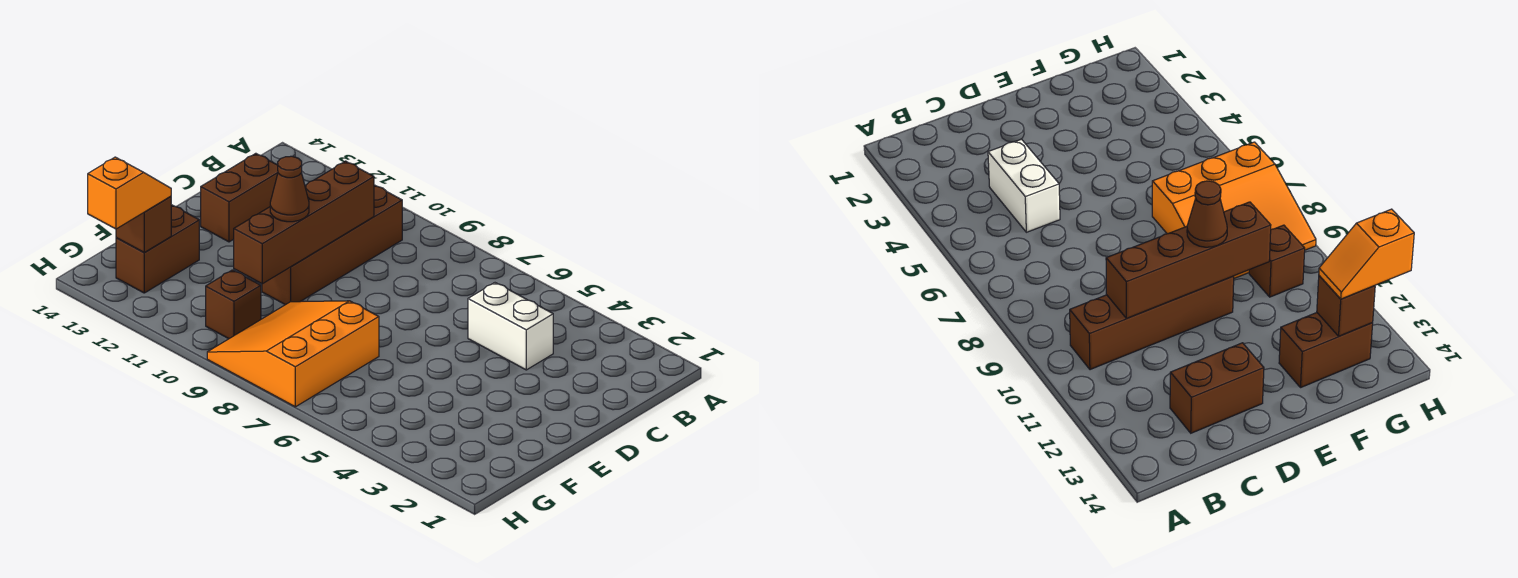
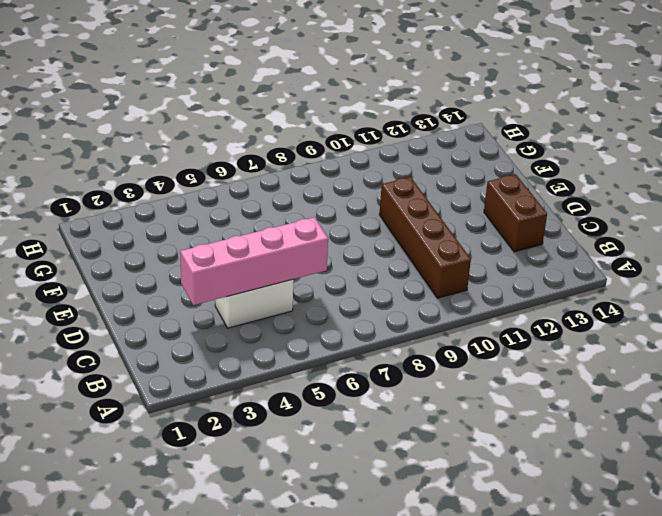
pink brick C3:C6 level 2 -> none
none -> orange slope F7:H9 level 1 top 7
none -> brown brick F13:G13 level 1

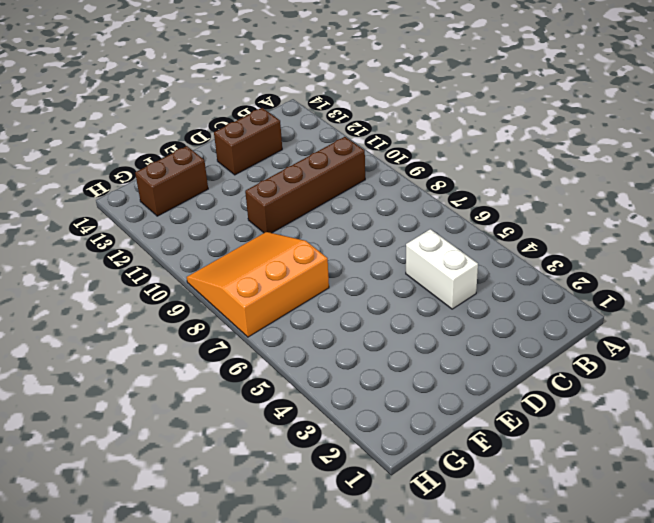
none -> brown brick G10 level 1
none -> brown brick C10:F10 level 2

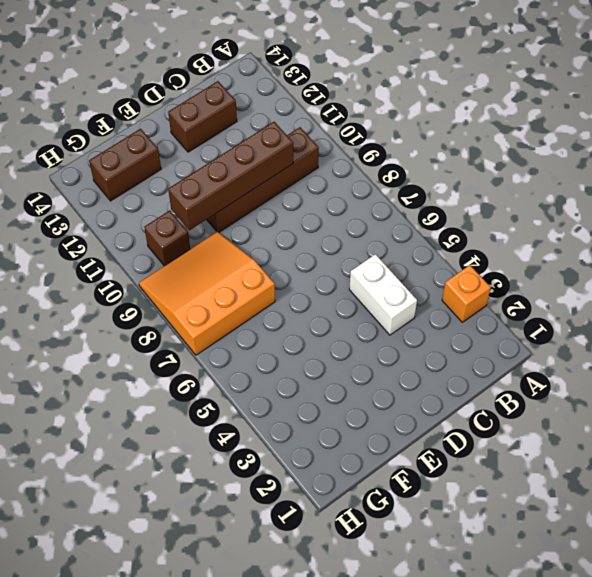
orange brick A3 level 1 -> none
none -> brown brick G13 level 2
none -> brown cone E10 level 3

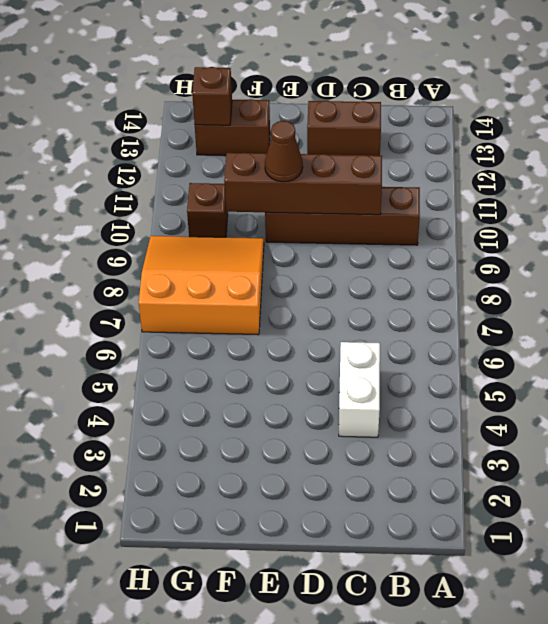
none -> orange slope G13:H13 level 3 top H

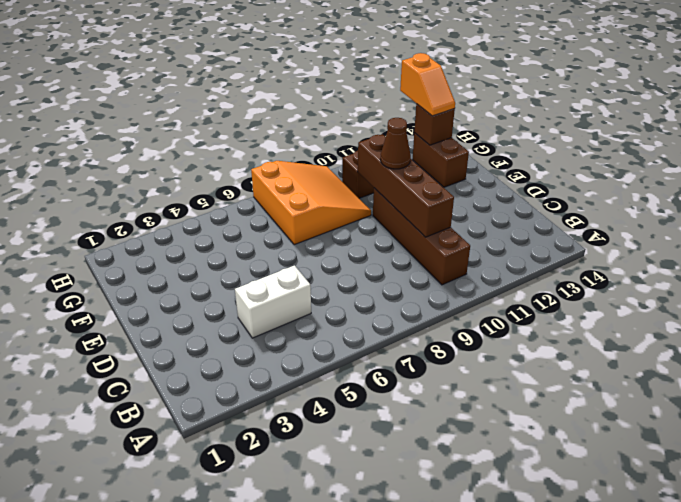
none -> brown brick C13:D13 level 1

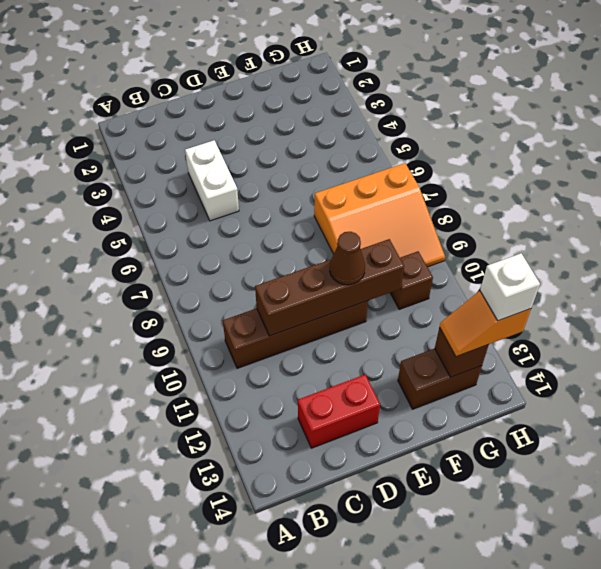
red brick C13:D13 level 1 -> brown brick C13:D13 level 1
white brick H13 level 4 -> none

